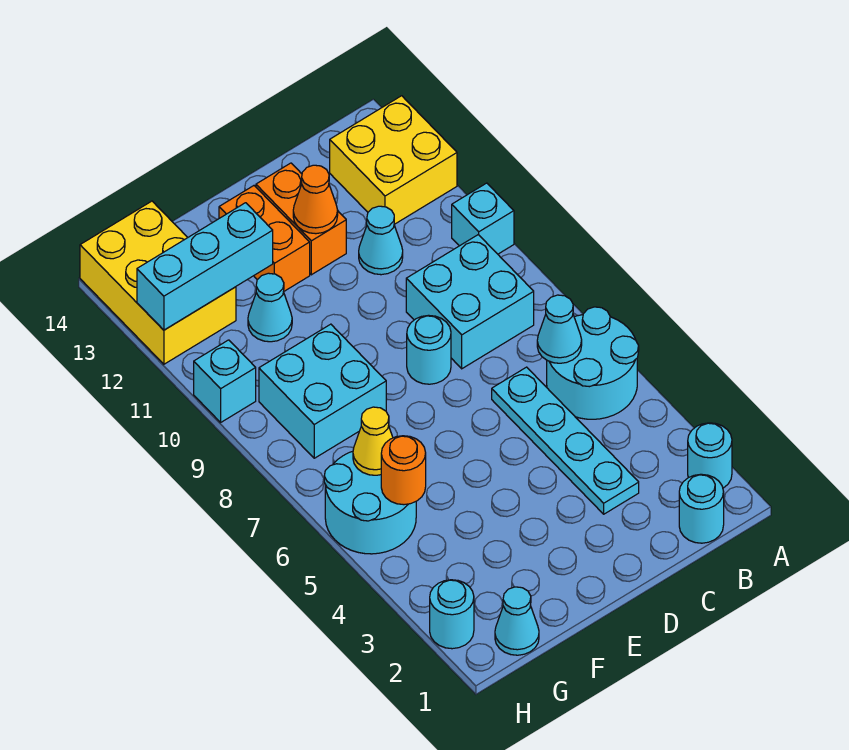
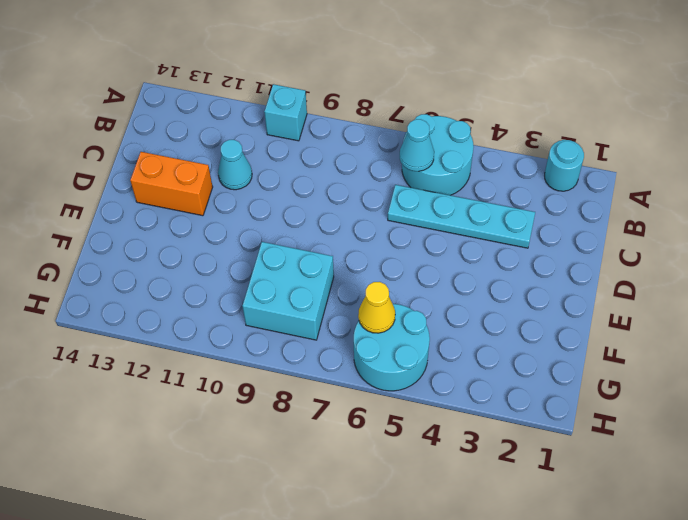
none -> yellow brick A12:B13 level 1
none -> cyan round brick B1 level 1
none -> cyan brick B8:C9 level 1

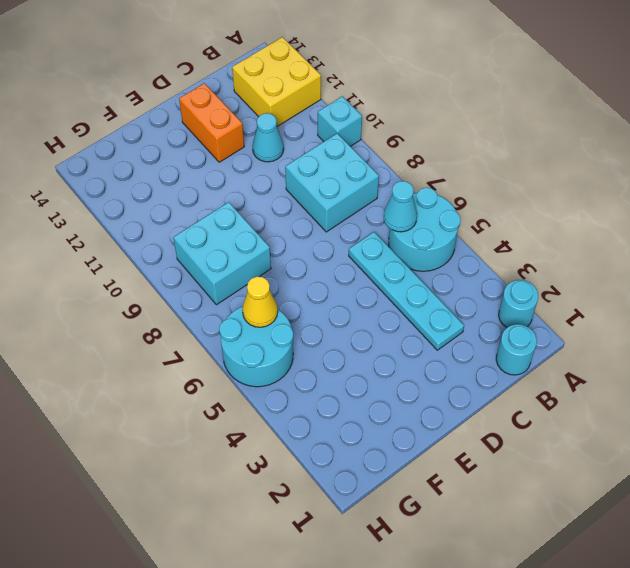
none -> cyan round brick D8 level 1
none -> orange brick E12:E13 level 1
none -> cyan cone F11 level 1

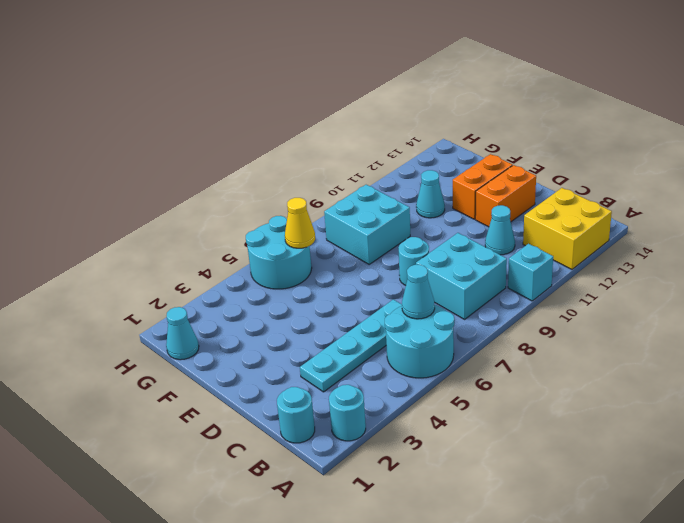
none -> yellow brick G12:H14 level 1
none -> cyan round brick H2 level 1
none -> cyan brick H10 level 1

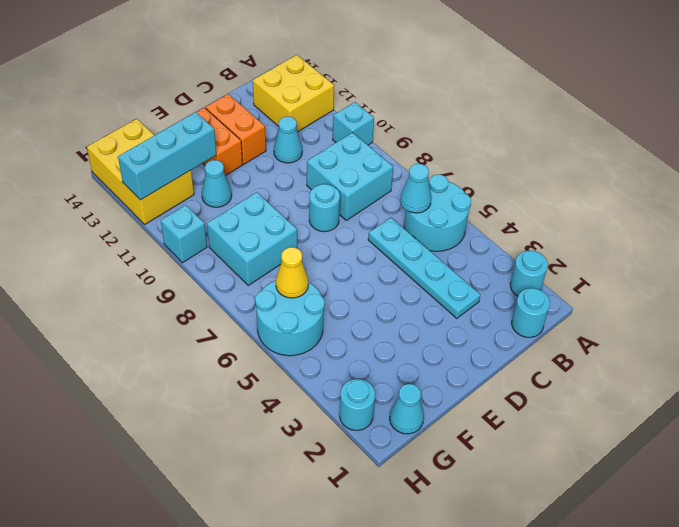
none -> orange cone D12 level 2
none -> orange round brick G5 level 2

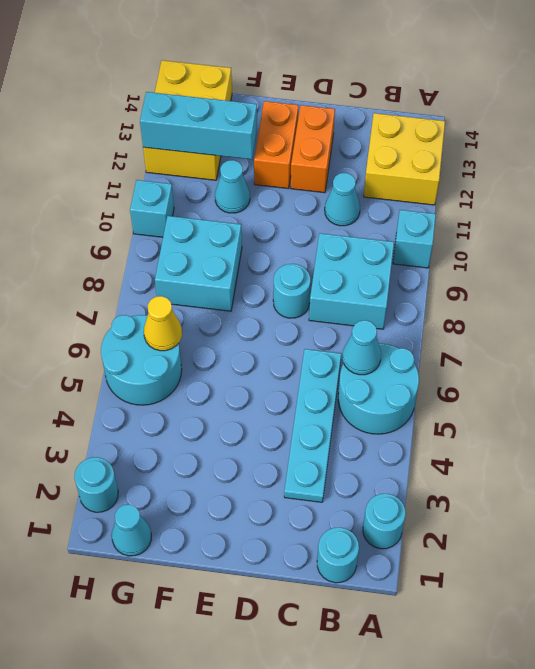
none -> orange cone D12 level 2
none -> orange round brick G5 level 2

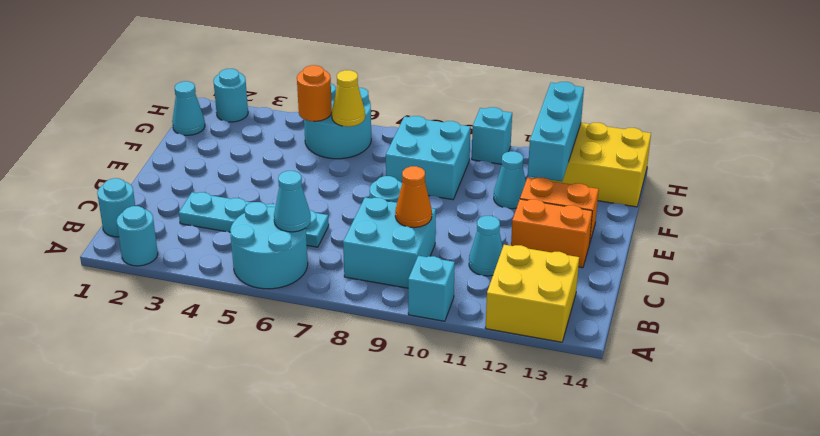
orange cone C9 level 2 -> orange cone D12 level 2

